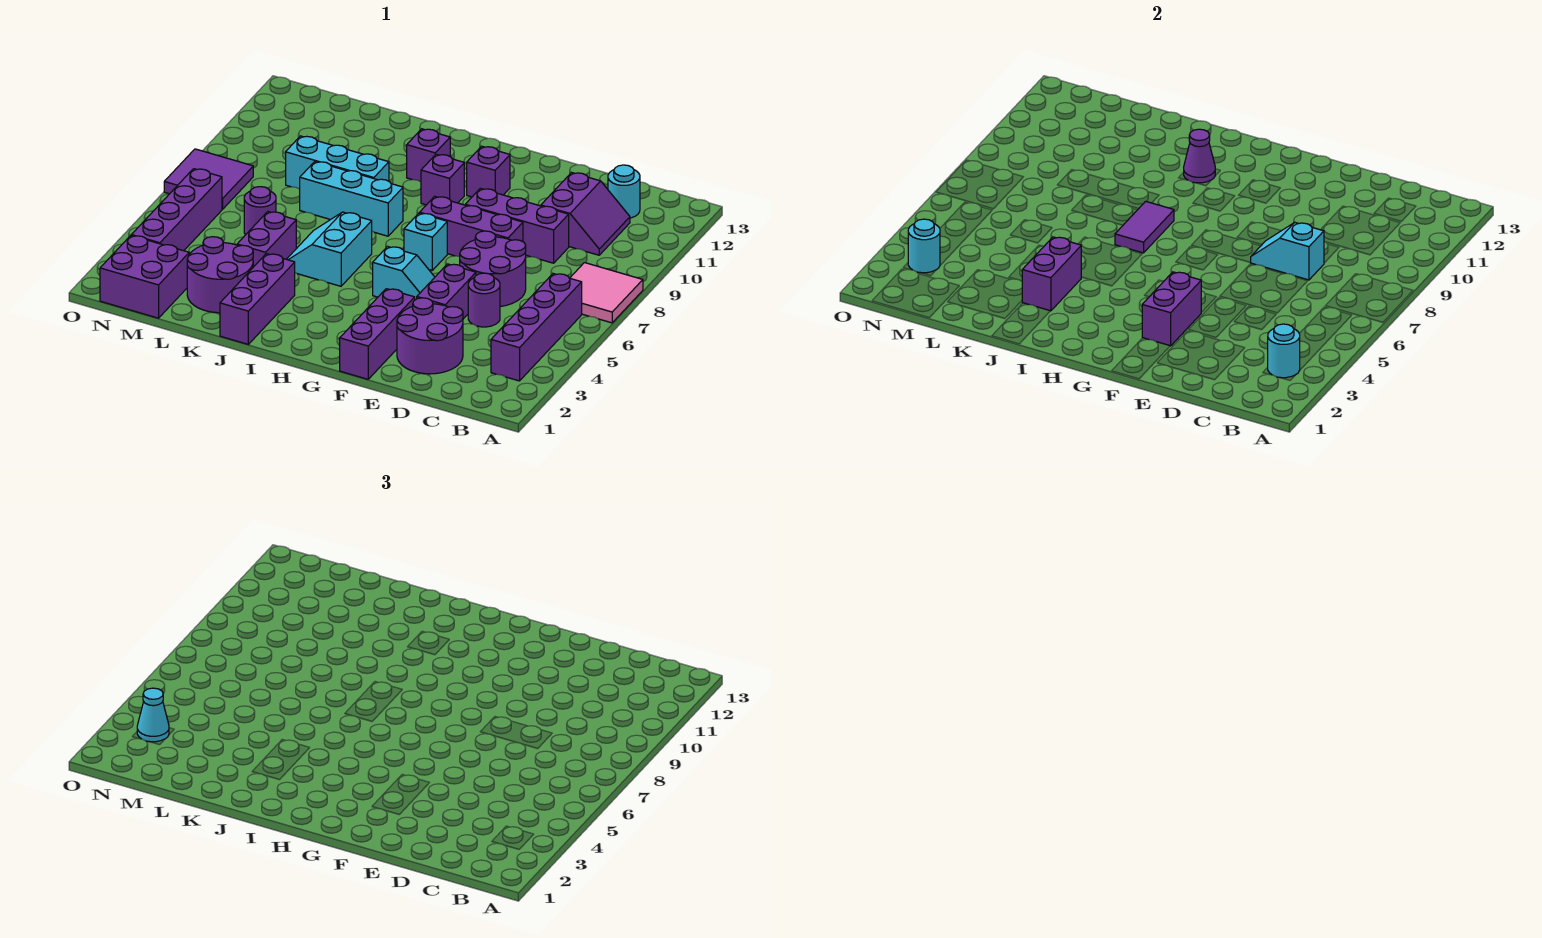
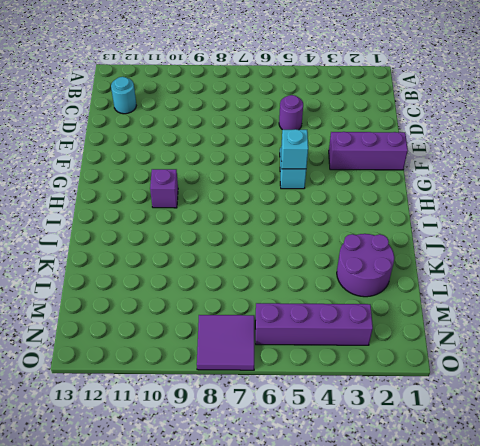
cyan brick G5 level 2 -> cyan brick G7 level 1
none -> pink tile A7:B8 level 1
none -> purple brick B3:B6 level 1
none -> purple slope C10:D11 level 1 top D
none -> purple round brick D2:E3 level 1

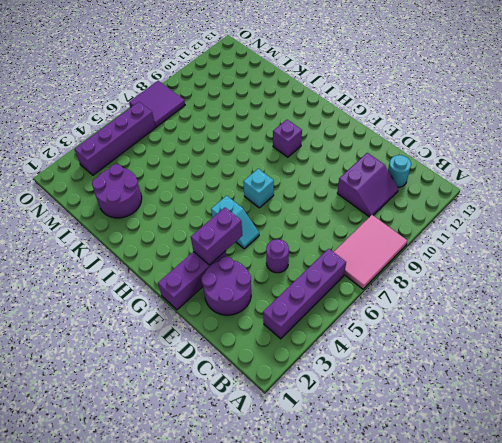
pink tile A7:B9 level 1 -> pink tile A7:B8 level 1
none -> purple round brick D6:E7 level 1
none -> purple brick D9:F9 level 1
none -> purple brick E4:E5 level 1
none -> purple brick E8:G8 level 1

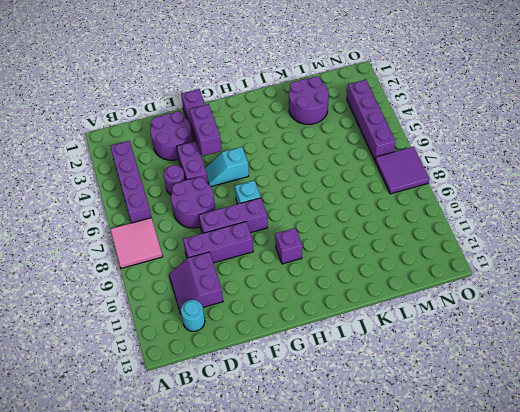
none -> purple brick G11 level 1
none -> cyan slope I5:J6 level 1 top I
none -> cyan brick I8:K8 level 1
none -> purple brick I11 level 1

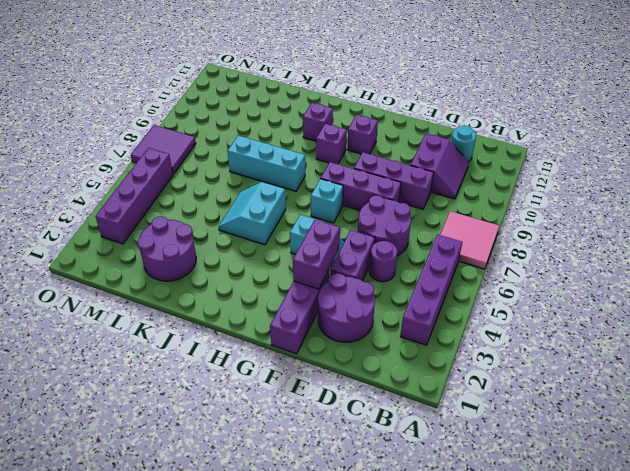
none -> purple brick J1:J3 level 1
none -> cyan brick J9:L9 level 1
none -> purple brick K4:K5 level 1
none -> purple round brick L6 level 1

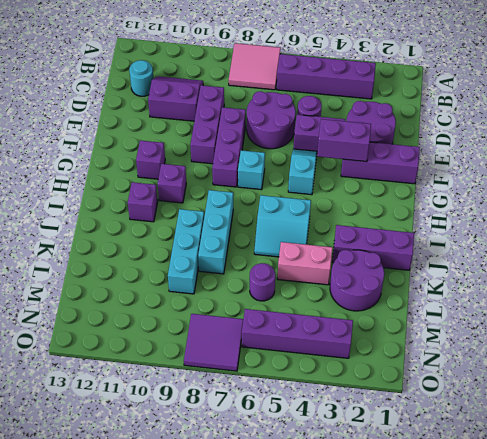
pink brick K4:K5 level 1 -> purple brick K4:K5 level 1
none -> purple brick M1:N2 level 1
none -> cyan round brick B3 level 2
none -> cyan slope D8:E8 level 2 top D
none -> purple tile I7:I8 level 2

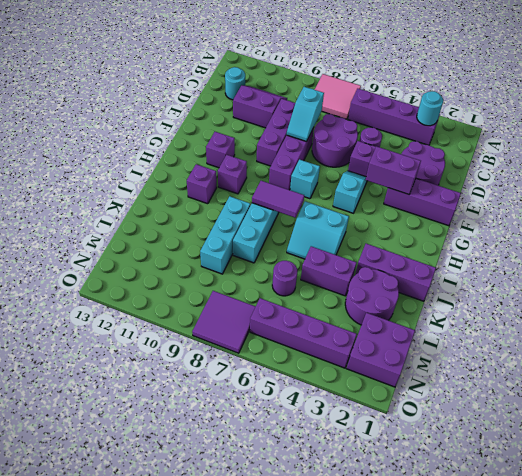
none -> purple cone I11 level 2
none -> purple brick J3:J4 level 2
none -> cyan round brick N3 level 2
none -> cyan cone N3 level 3

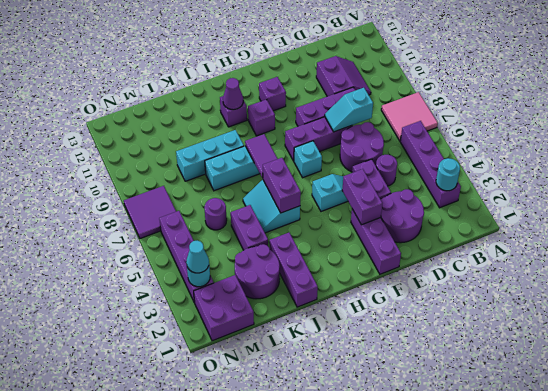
purple brick I5:I6 level 2 -> purple brick J3:J4 level 2
none -> cyan round brick C12 level 1

